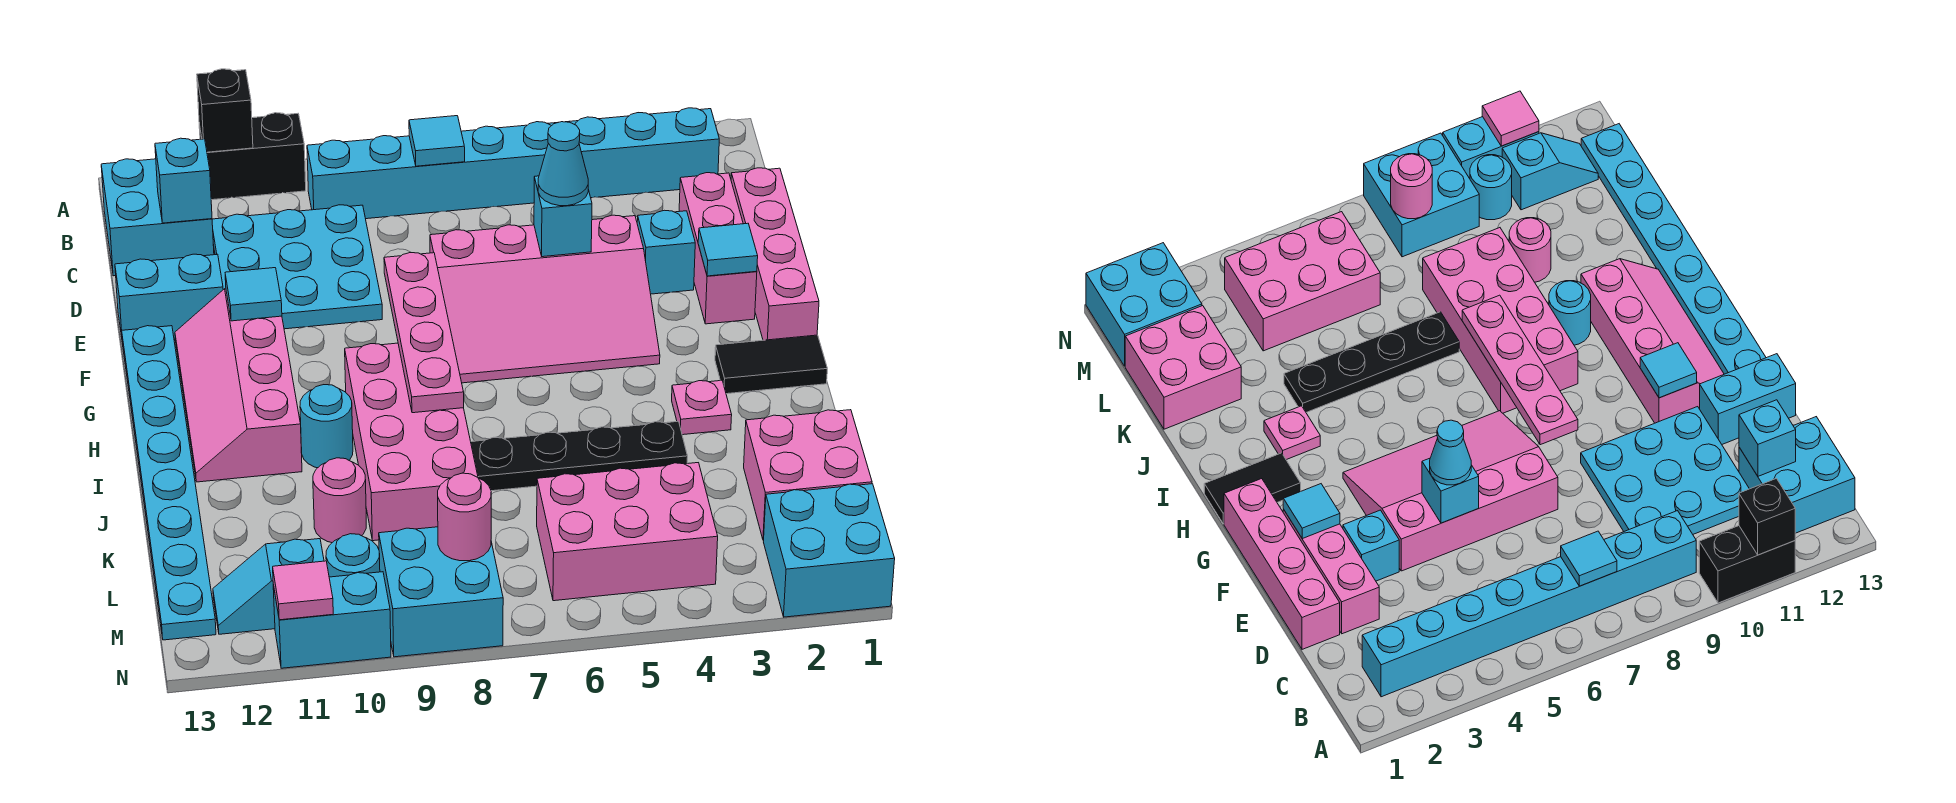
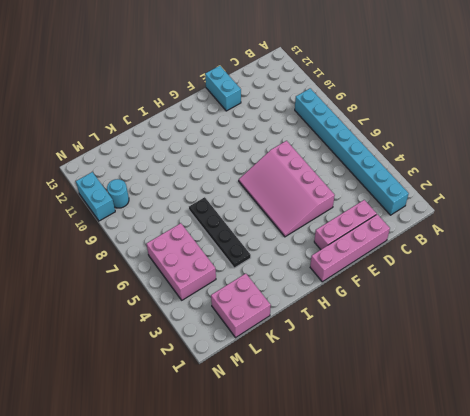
none -> black brick A10:A11 level 1
none -> cyan brick B12:C13 level 1
none -> cyan plate C9:E11 level 1
none -> cyan brick E3 level 1

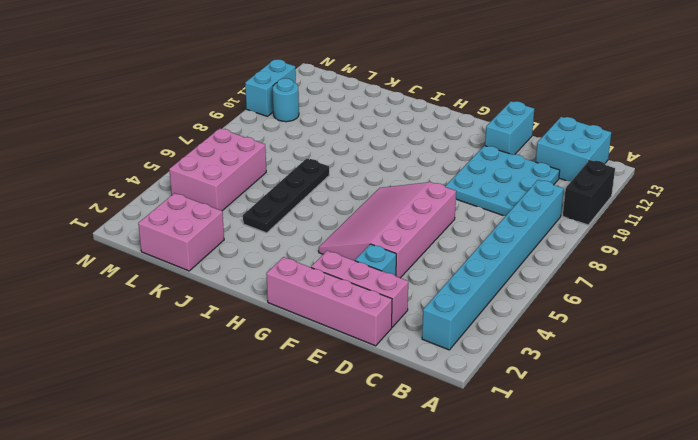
none -> pink slope F11:I12 level 1 top 11
none -> cyan plate F13:M13 level 1
none -> black tile H1:H2 level 1
none -> pink brick H8:K9 level 1

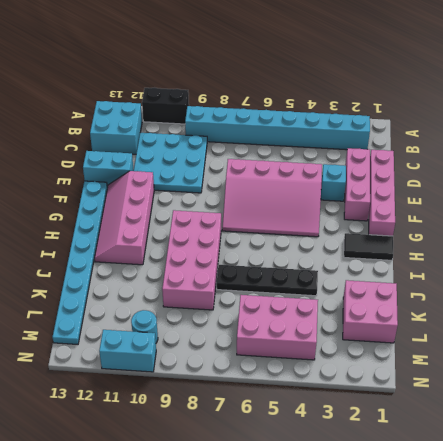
none -> pink plate I3 level 1
none -> cyan round brick I10 level 1
none -> pink round brick K10 level 1
none -> cyan brick M1:N2 level 1

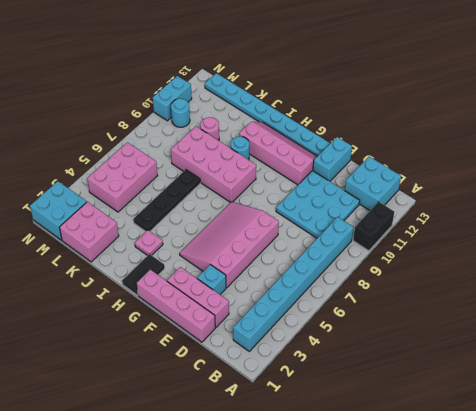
none -> cyan brick M8:N9 level 1
none -> cyan slope M11:M12 level 1 top 11
none -> black brick A11 level 2
none -> cyan tile B7 level 2

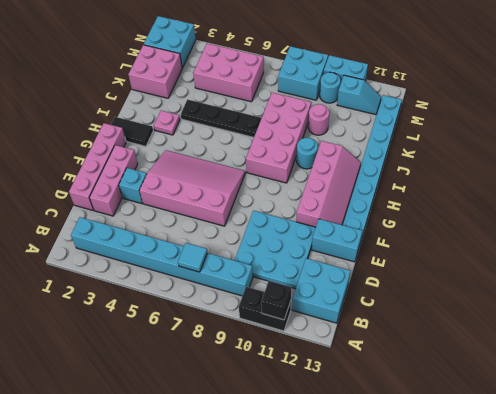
none -> cyan brick C12 level 2
none -> cyan brick E5 level 2
none -> cyan tile F2 level 2
none -> pink plate F8:I8 level 2

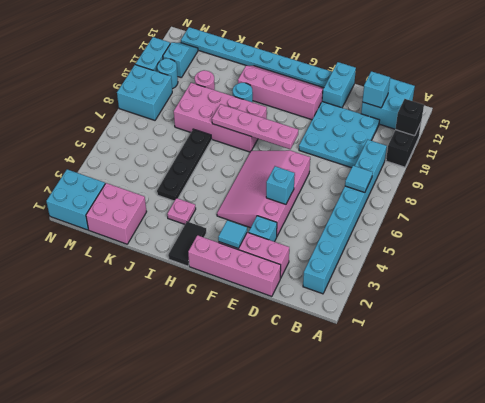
none -> pink brick L4:M6 level 1
none -> cyan tile F11 level 2
none -> pink round brick M8 level 2
none -> pink tile N11 level 2

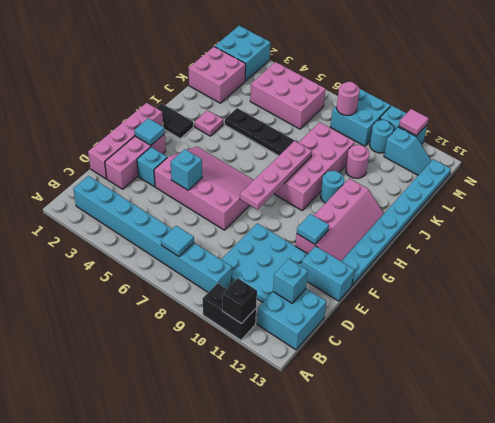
none -> cyan cone E5 level 3

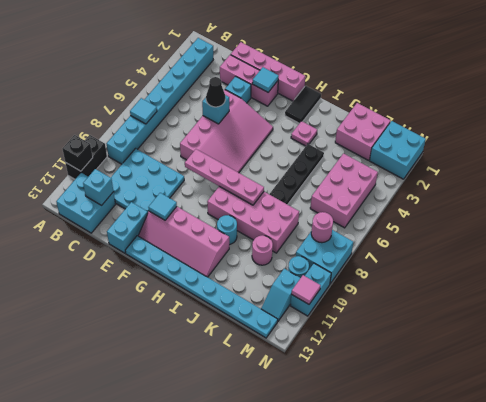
black cone E5 level 3 -> cyan cone E5 level 3

